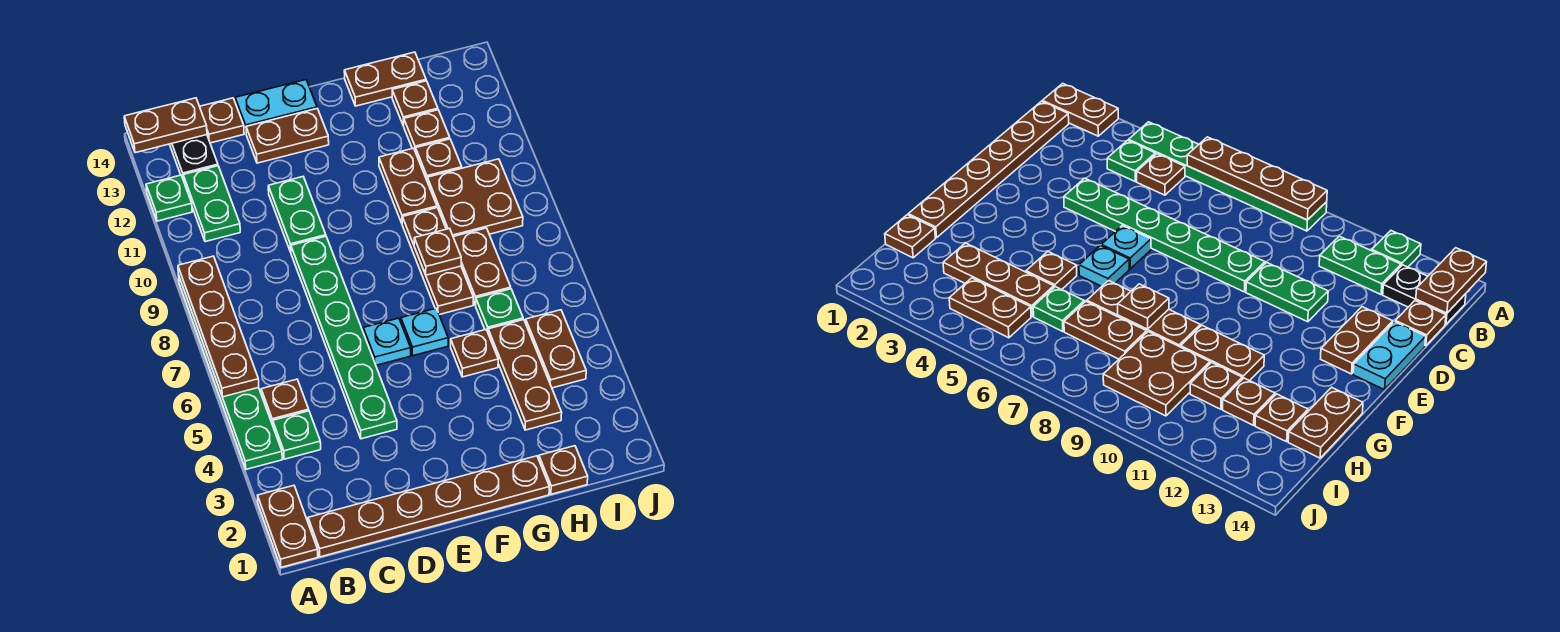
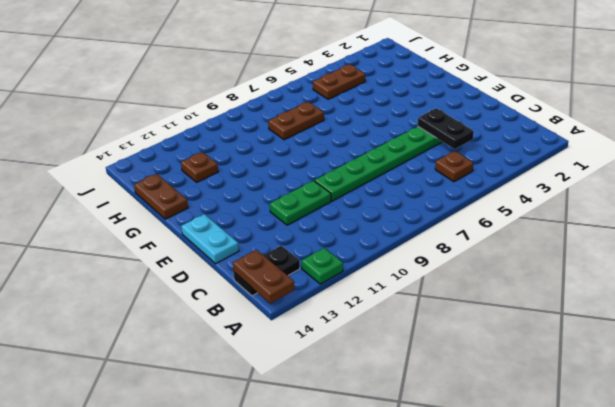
black plate C4:D4 level 2 -> none
none -> brown plate A1:A2 level 1
none -> green plate A4:A9 level 1
none -> brown plate B1:G1 level 1
none -> green plate B4 level 1

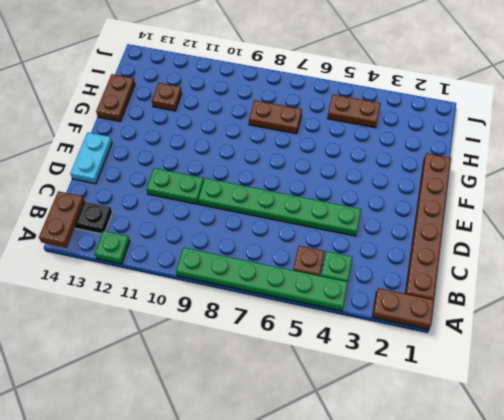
none -> green plate B11:B12 level 1
none -> brown plate C14 level 1
none -> brown plate D13:E13 level 1
none -> cyan plate E6 level 1

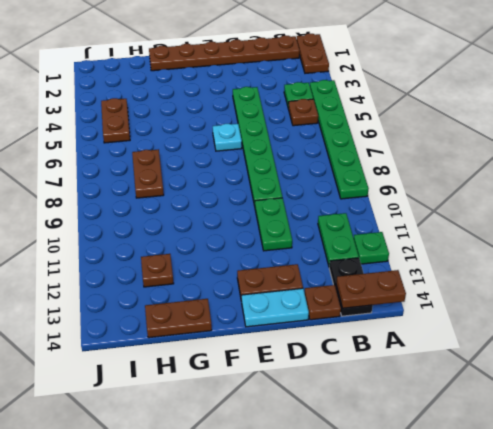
none -> cyan plate F6 level 1
none -> brown plate G5 level 1
none -> brown plate G7:G9 level 1
none -> brown plate G10:G11 level 1

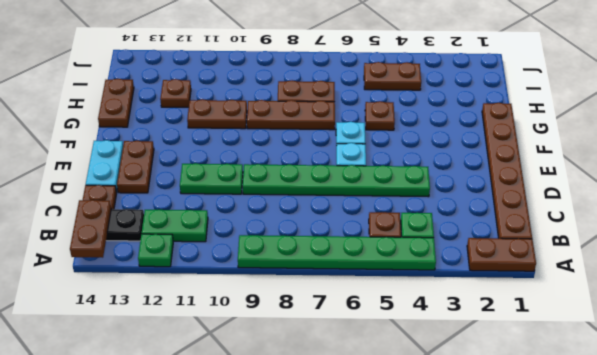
none -> brown plate H1 level 1
none -> brown plate H3:H5 level 1
none -> green plate H6 level 1
none -> brown plate H9:I10 level 1

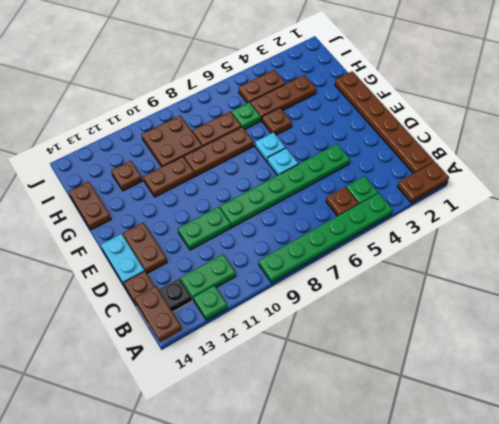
none -> brown plate H1 level 1
none -> brown plate H11 level 1
none -> brown plate H13 level 1
none -> brown plate A6:A9 level 2

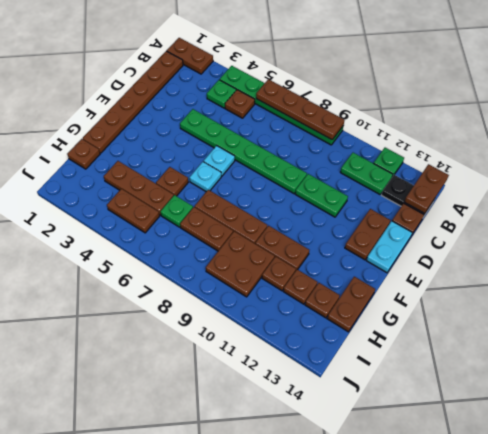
none -> brown plate G8 level 2

